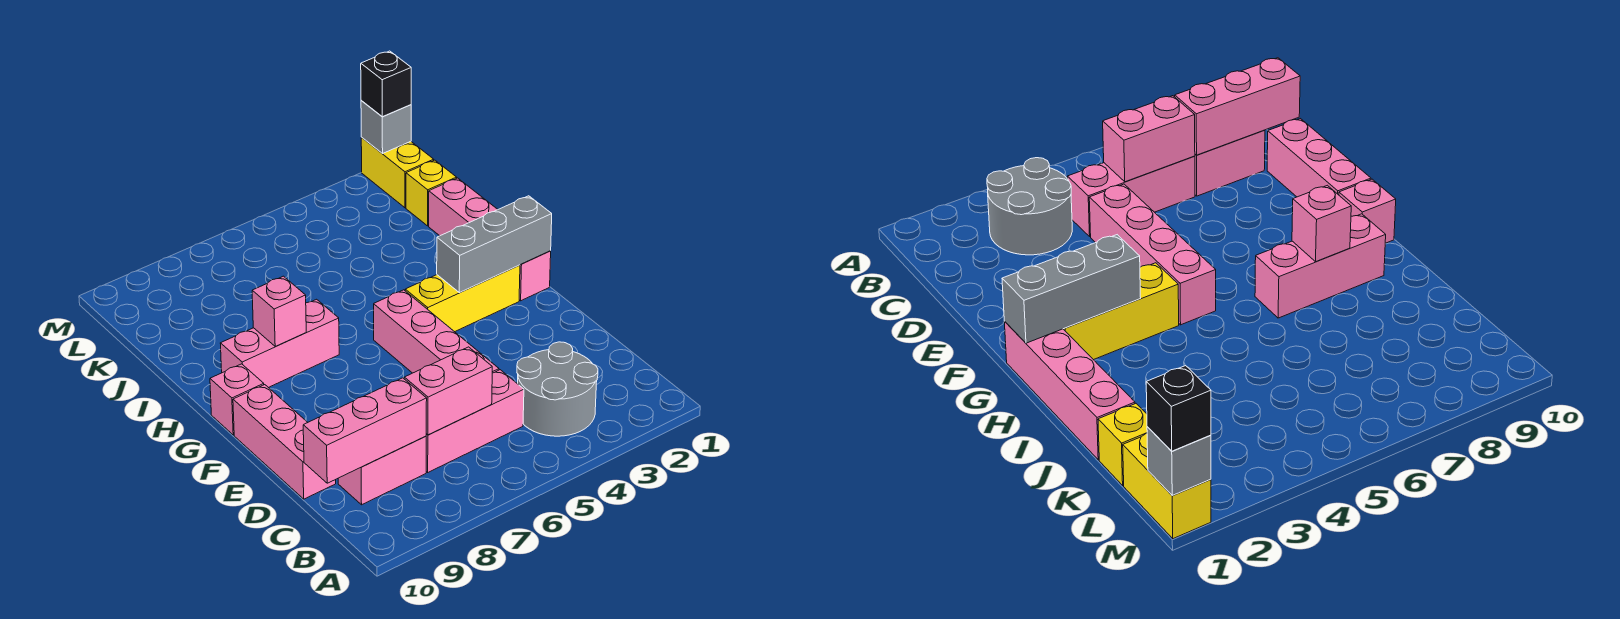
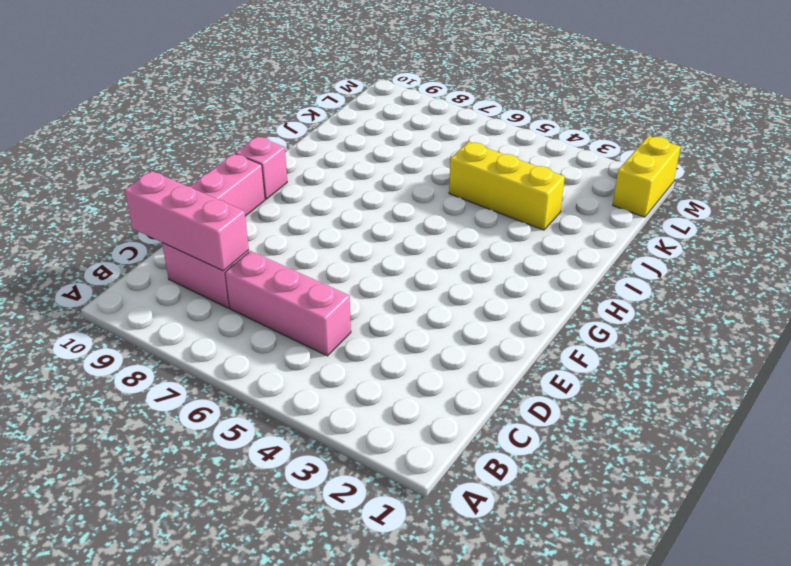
yellow brick J3:J5 level 1 -> yellow brick G2:G4 level 1
none -> grey round brick B3:C4 level 1
none -> pink brick D5:G5 level 1
none -> pink brick G1:J1 level 1

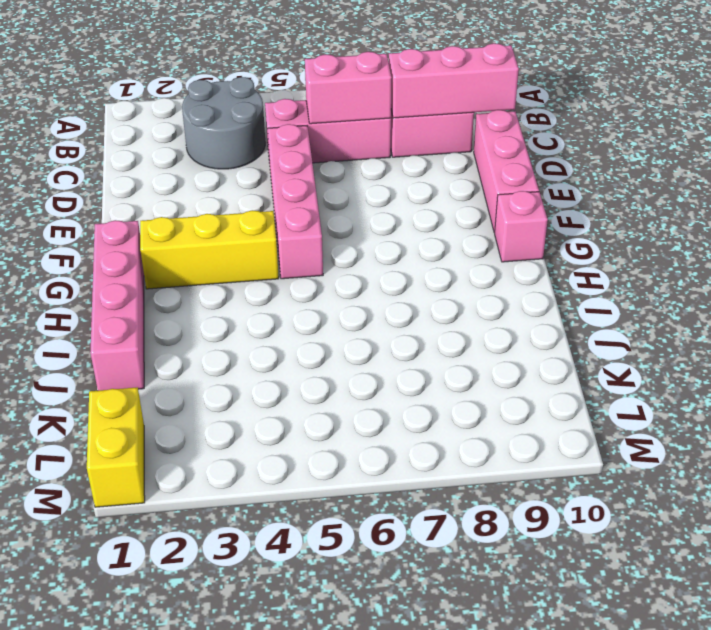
none -> pink brick H7:H9 level 1
none -> yellow brick K1 level 1
none -> grey brick G1:G3 level 2

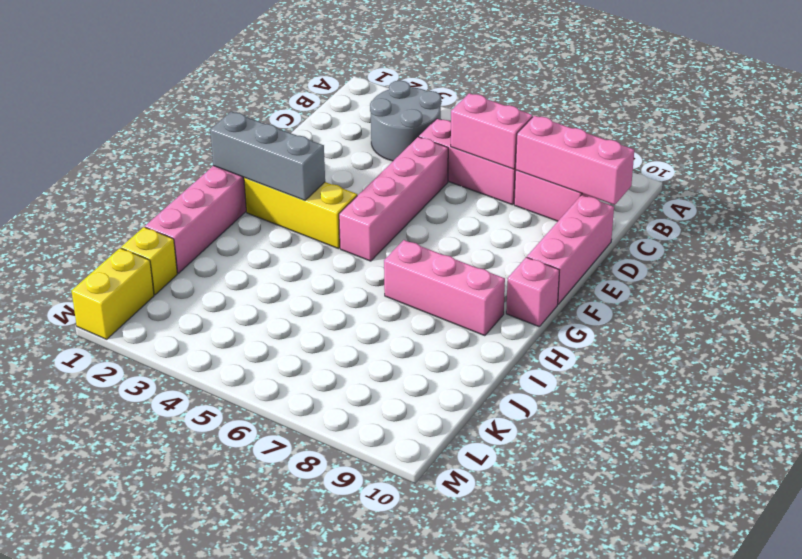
none -> pink brick H8 level 2
none -> grey brick M1 level 2
none -> black brick M1 level 3

